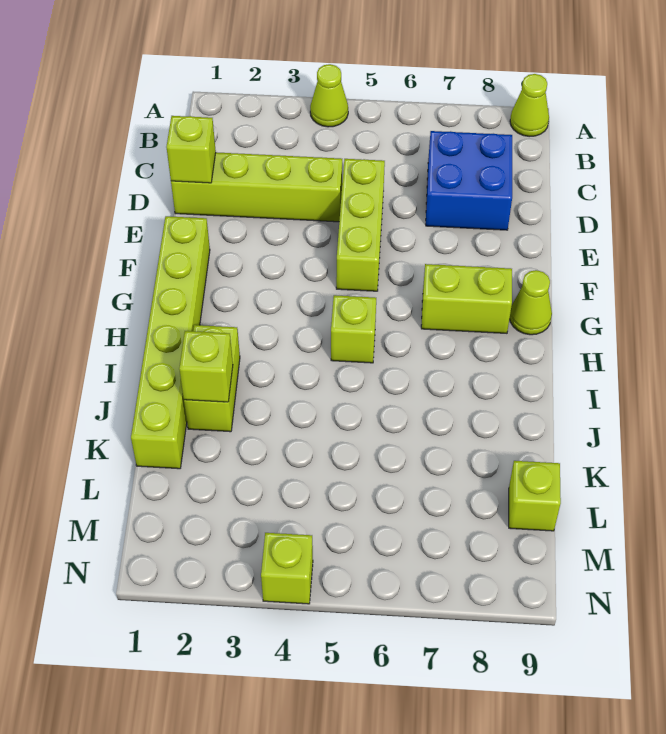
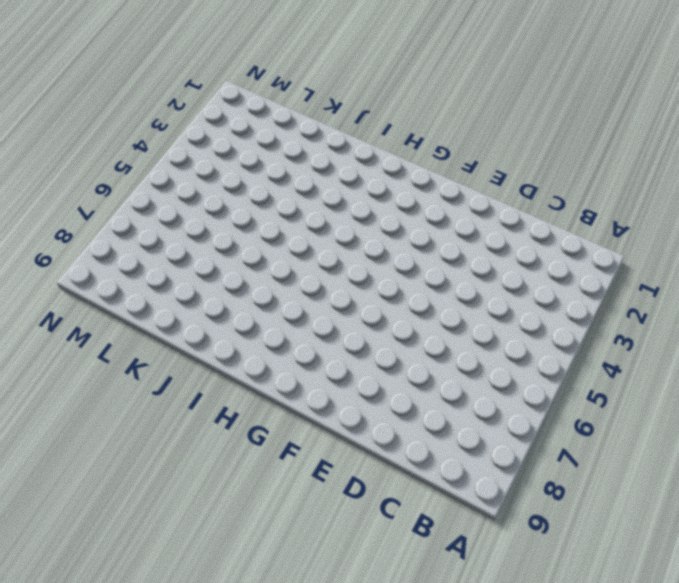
none -> lime cone A4 level 1
none -> lime cone A9 level 1
none -> blue brick C7:D8 level 1

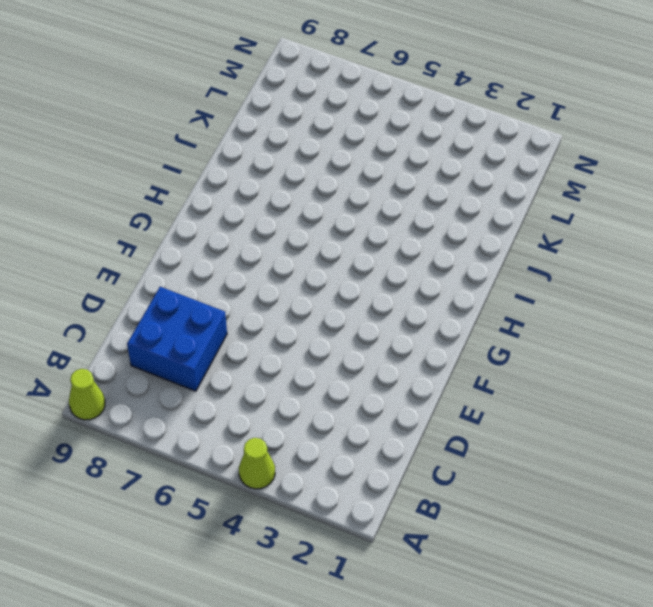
none -> lime brick D1:D4 level 1
none -> lime brick D5:F5 level 1
none -> lime brick F1:K1 level 1

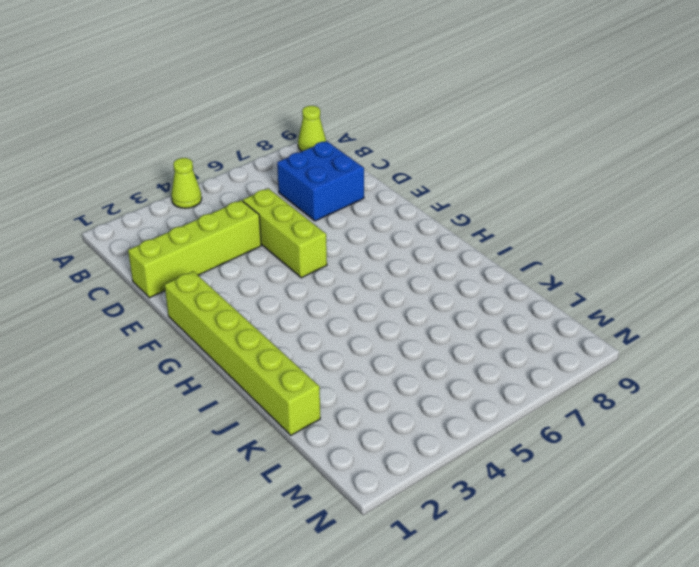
none -> lime brick G7:G8 level 1
none -> lime cone G9 level 1
none -> lime brick H5 level 1

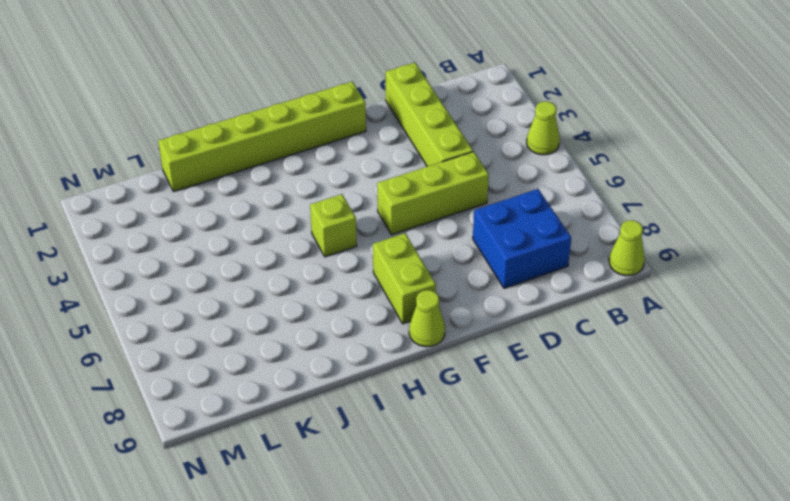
none -> lime brick I2:J2 level 1
none -> lime brick L9 level 1
none -> lime brick N4 level 1

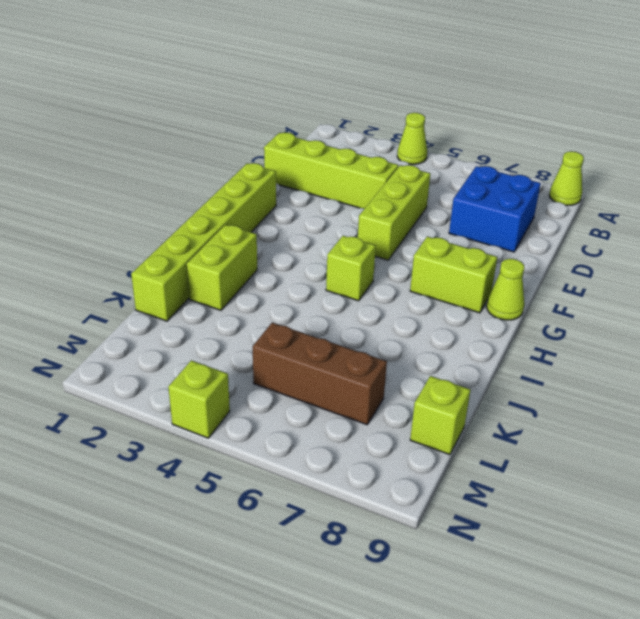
brown brick L5:L7 level 1 -> none
none -> lime brick D1 level 2
none -> lime brick J2 level 2

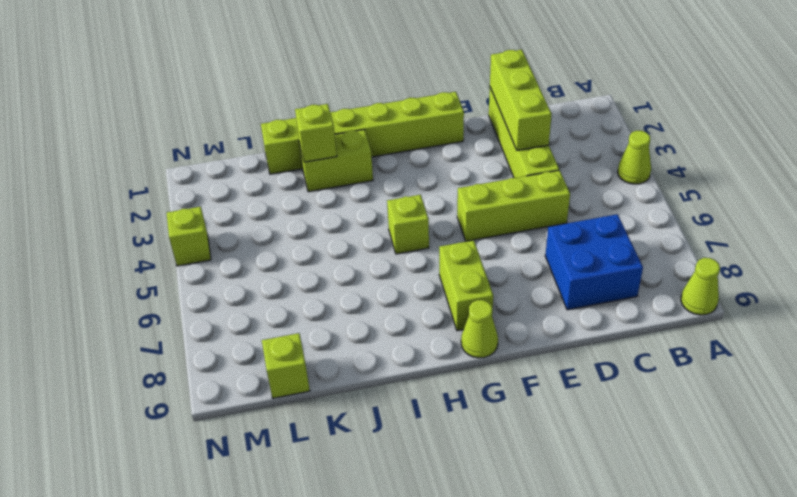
lime brick D1:D3 level 2 -> lime brick D1 level 2

